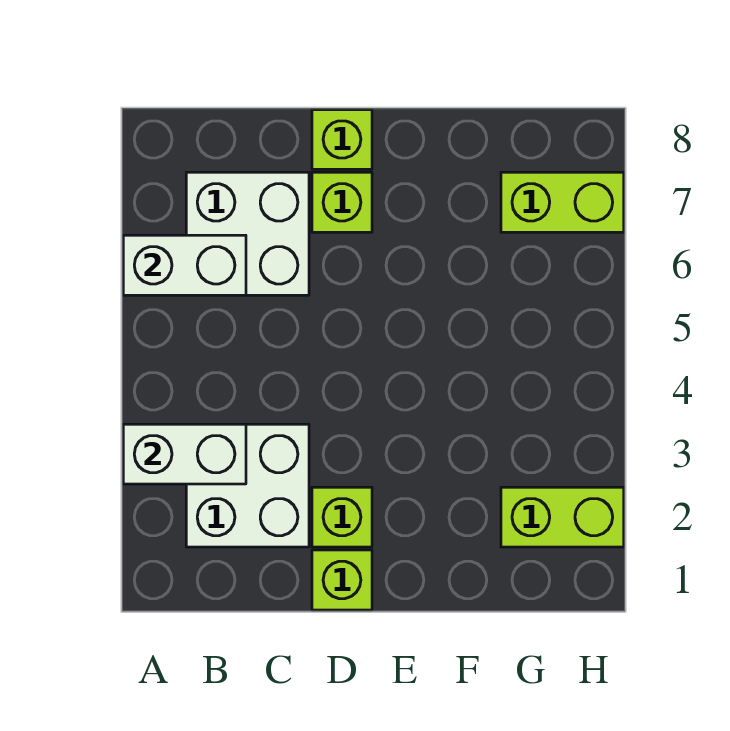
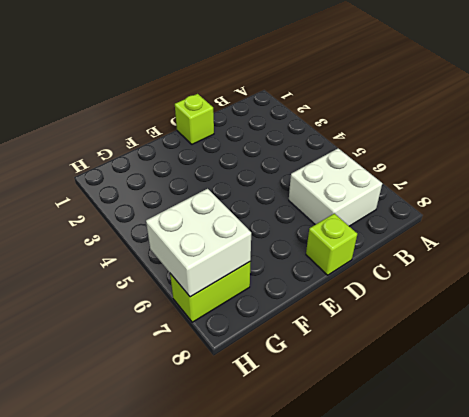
white brick G6:H7 level 2 -> white brick B2:C3 level 1
none -> lime brick D2 level 1
none -> lime brick D7 level 1

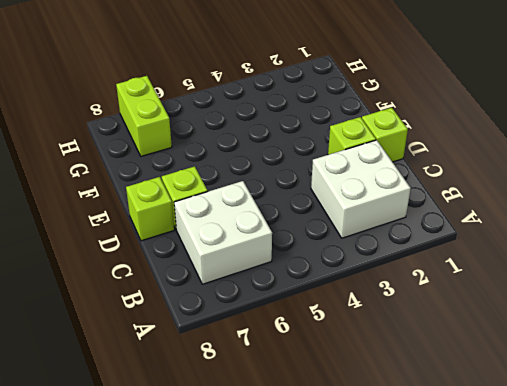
none -> lime brick G2:H2 level 1
none -> white brick A3:B3 level 2

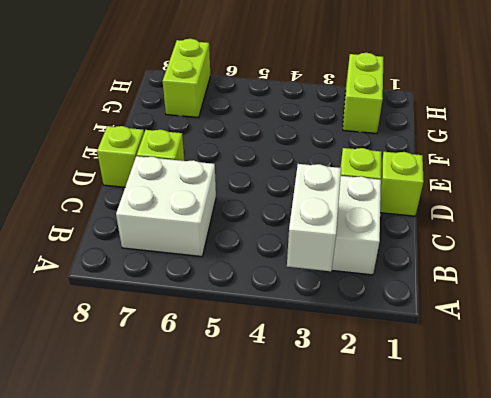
none -> white brick A6:B6 level 2

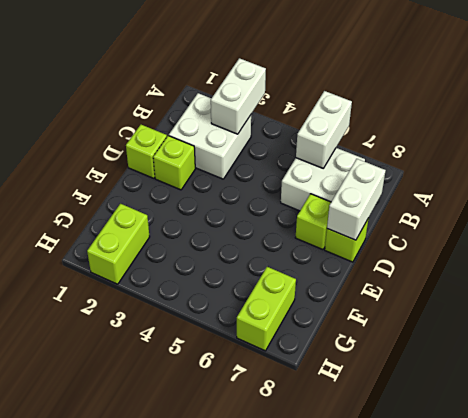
white brick C8:D8 level 2 -> none

